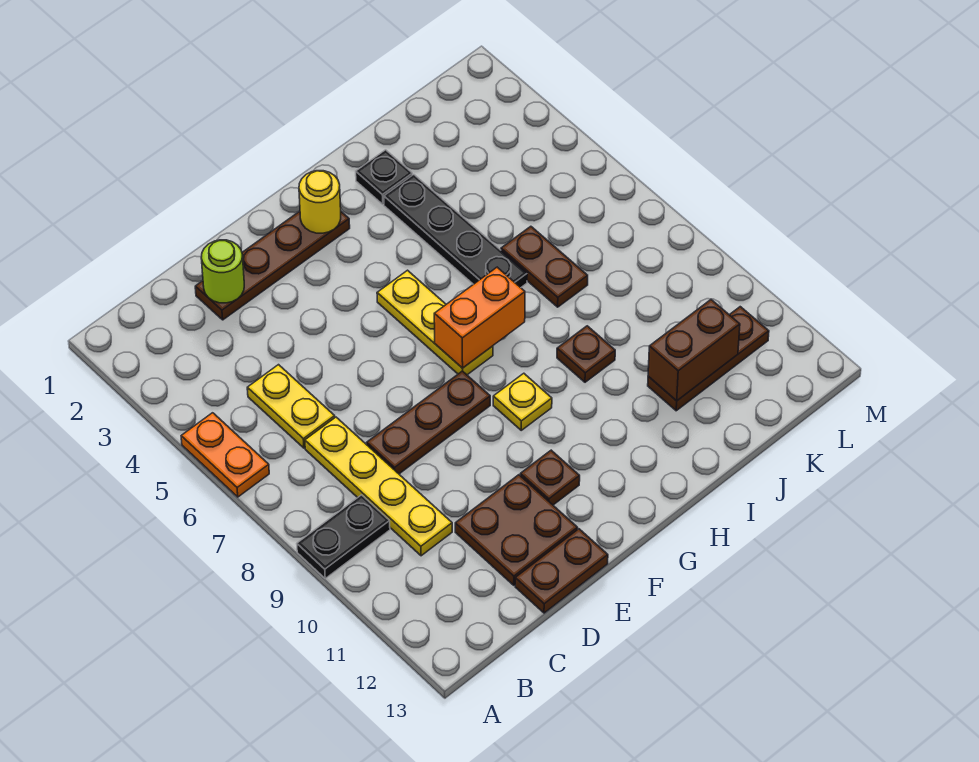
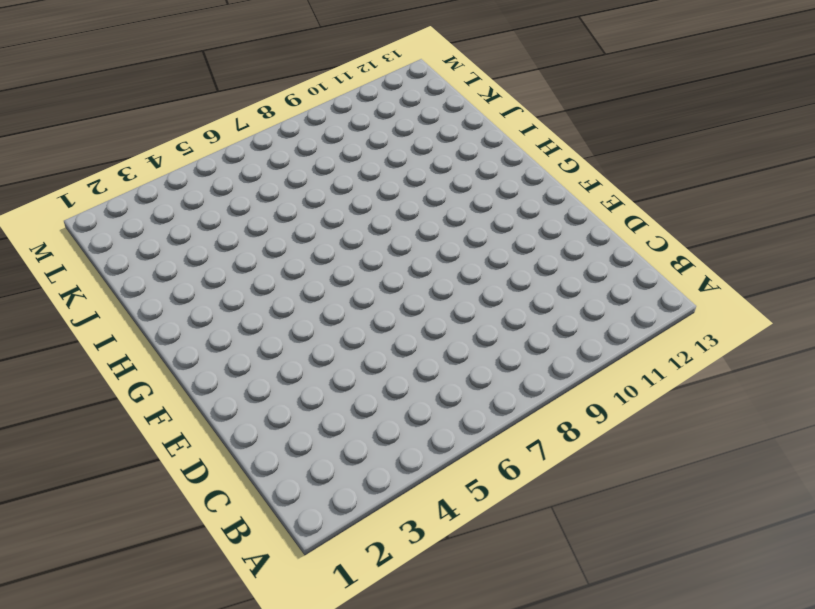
none -> orange plate A5:A6 level 1
none -> black plate A9:B9 level 1
none -> yellow plate C5:C6 level 1

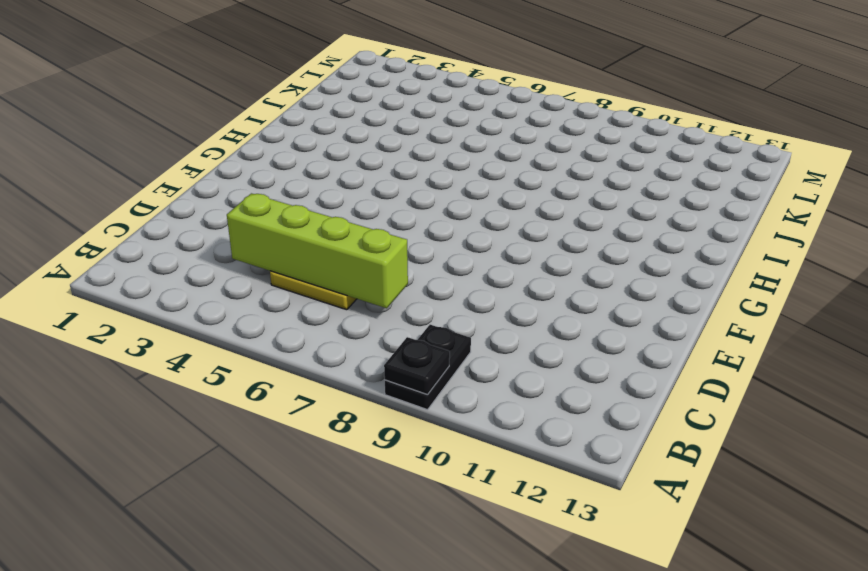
black plate A9 level 2 -> black plate I2 level 1
lime brick C4:C7 level 2 -> none
none -> orange plate A5:A6 level 1
none -> yellow plate C7:C10 level 1
none -> brown plate D2:G2 level 1

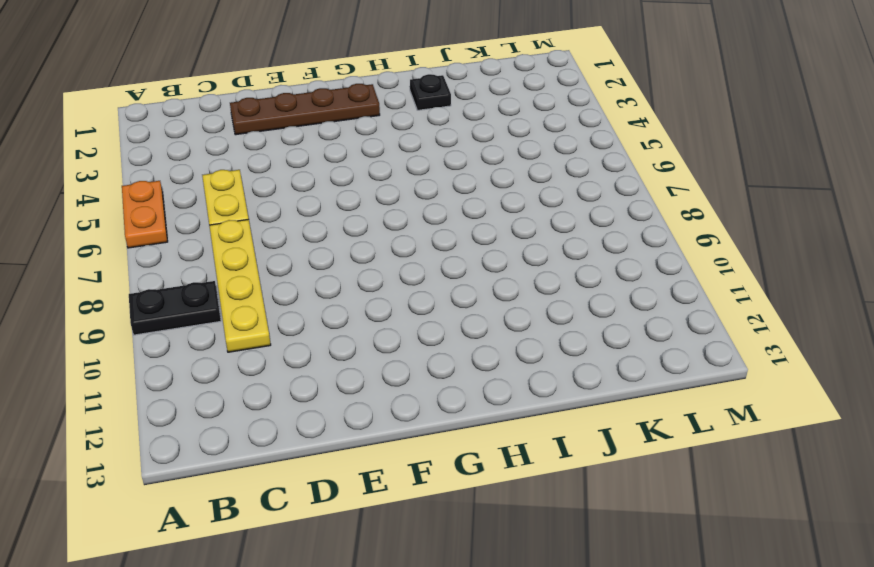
none -> brown plate D8:F8 level 1
none -> brown plate D11:E12 level 1
none -> brown plate D13:E13 level 1

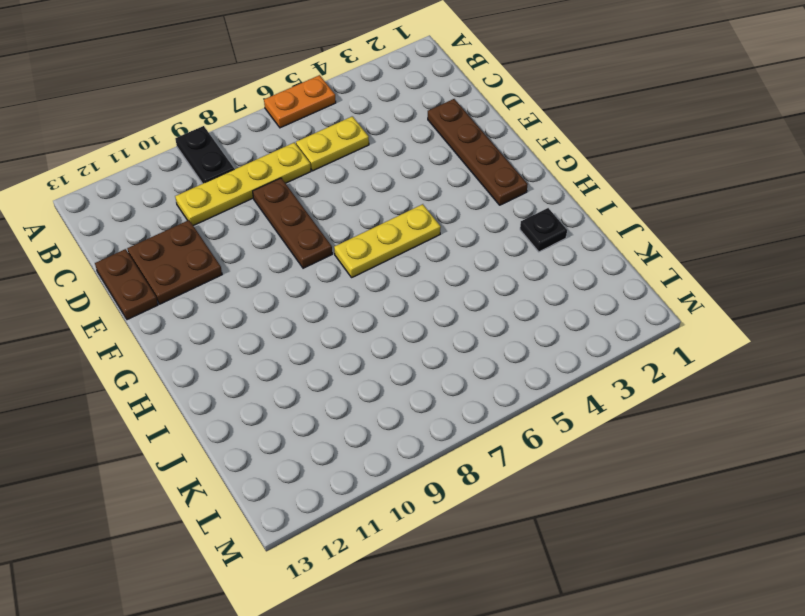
none -> brown plate F11 level 1
none -> yellow plate G9 level 1
none -> black plate I3:I6 level 1

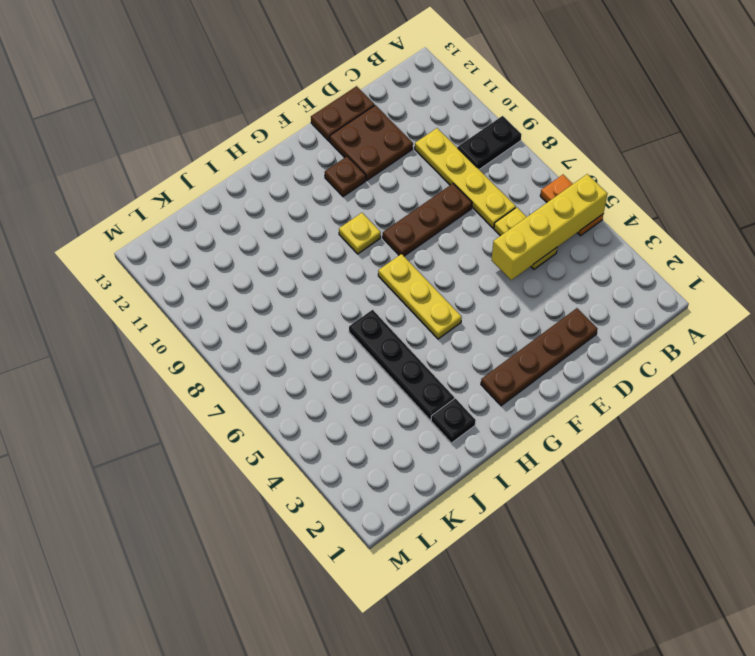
yellow brick A5:D5 level 2 -> none
none -> brown plate I9 level 1
none -> brown plate J6:J7 level 1
none -> brown plate J11:L11 level 1

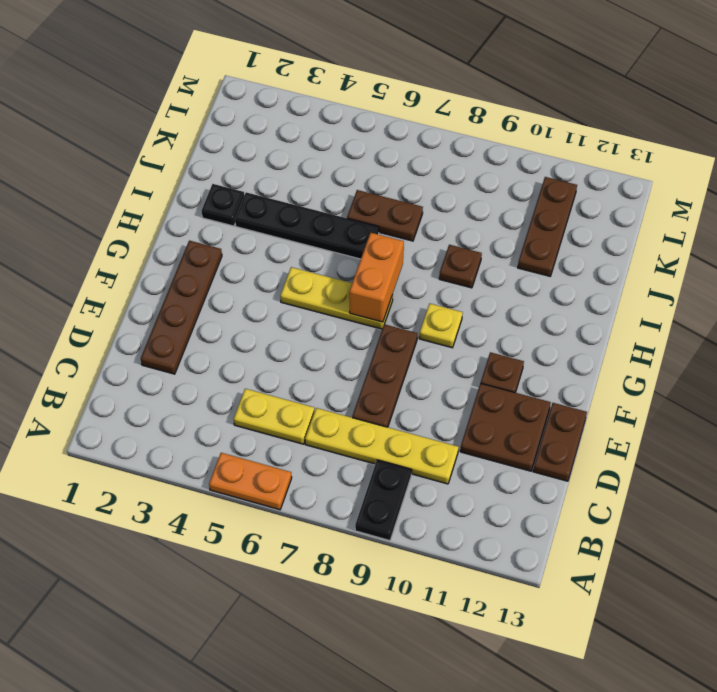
none -> lime round brick D2 level 2
none -> yellow round brick G2 level 2
none -> brown brick J11:K11 level 2

